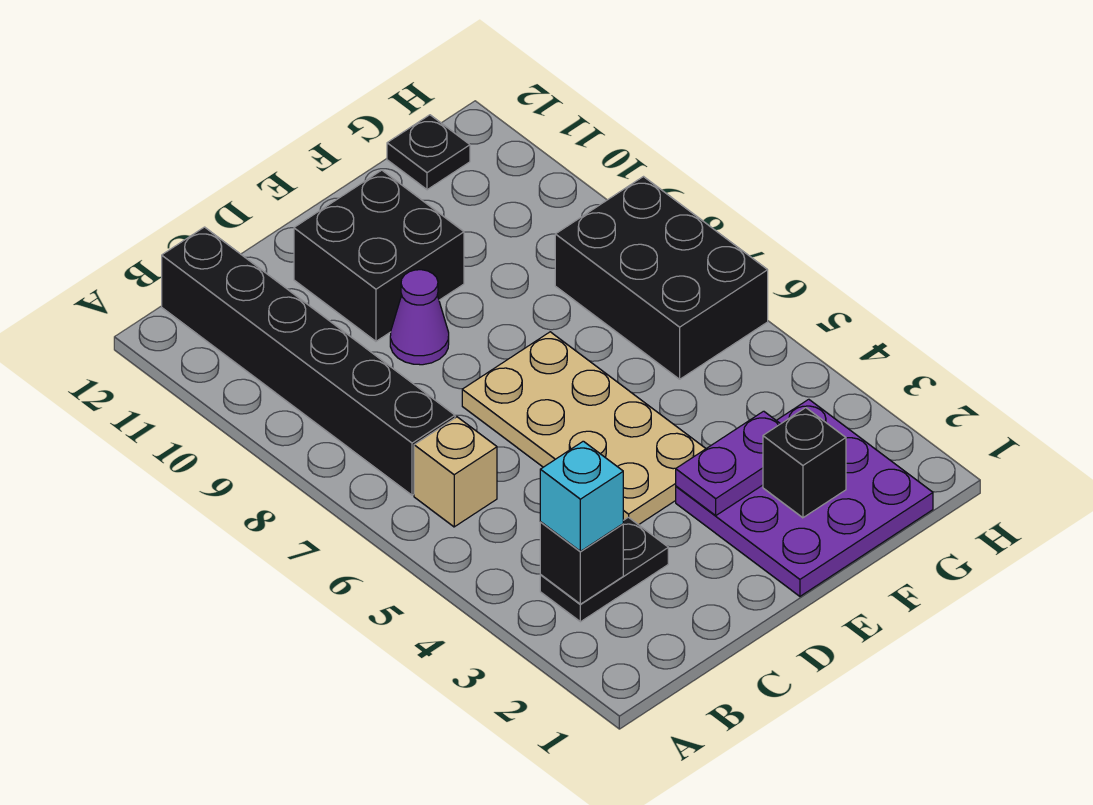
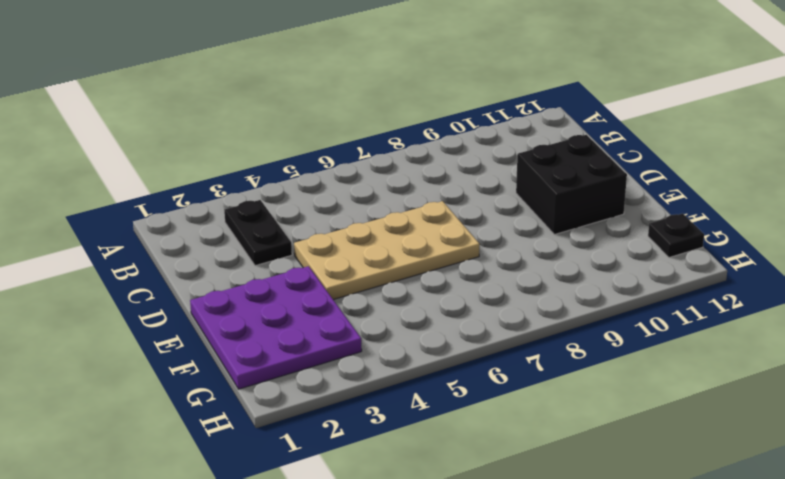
none -> tan brick B6 level 1
none -> black brick B7:B12 level 1
none -> purple cone D9 level 1

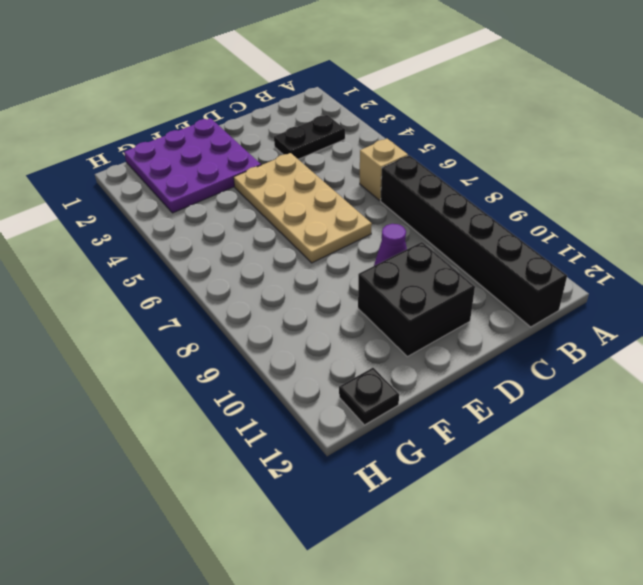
none -> black brick G6:H8 level 1
none -> black brick B3 level 2
none -> purple plate E3:F3 level 2

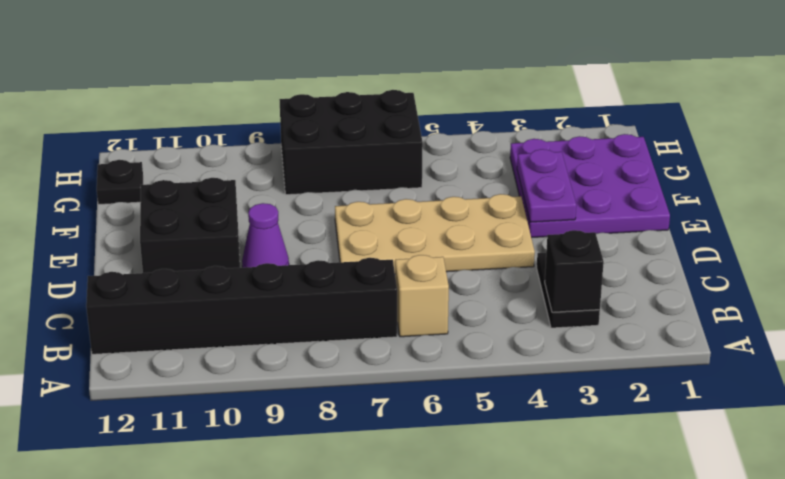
none -> black brick F2 level 2
none -> cyan brick B3 level 3

